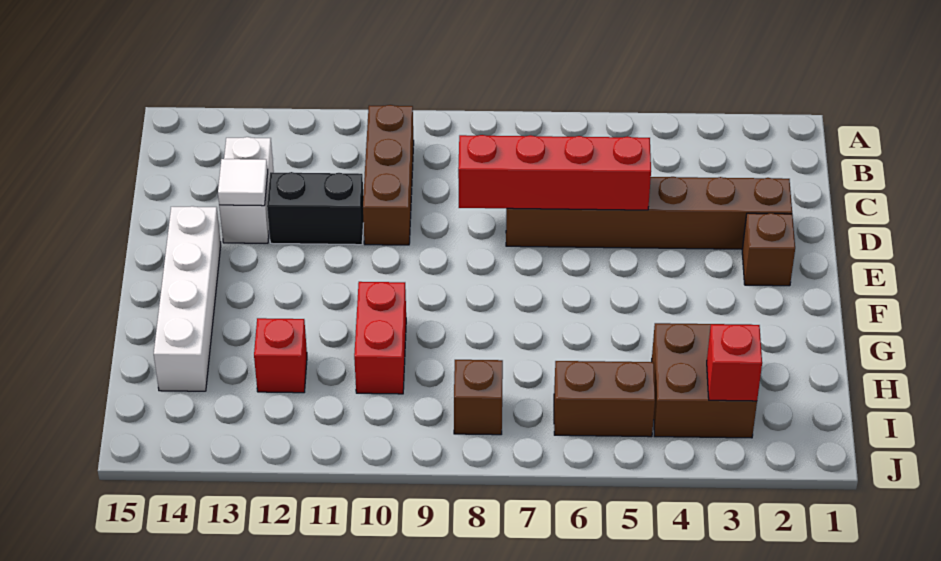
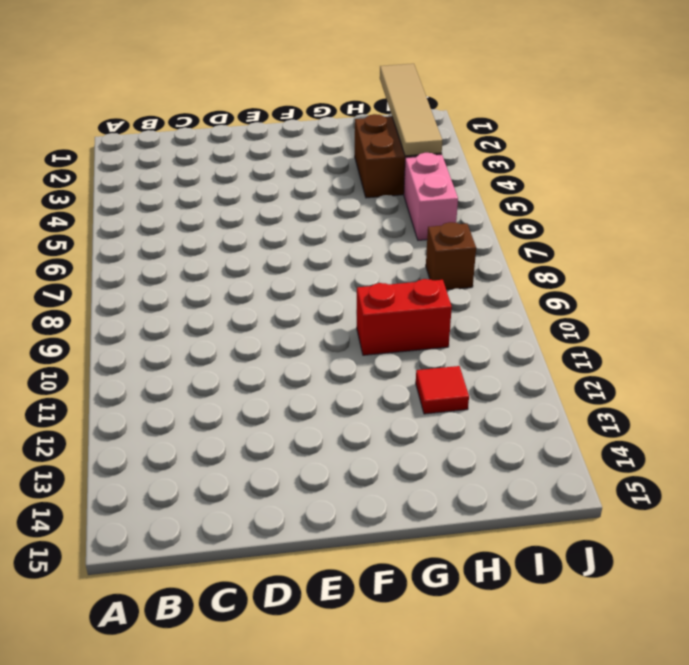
red tile H12 level 1 -> red brick H12 level 1
tan tile I1:I4 level 2 -> red brick I3 level 2
pink brick I5:I6 level 1 -> brown brick I5:I6 level 1
none -> brown brick B10:D10 level 1
none -> white brick C13:D13 level 1
none -> brown brick D2:D7 level 1

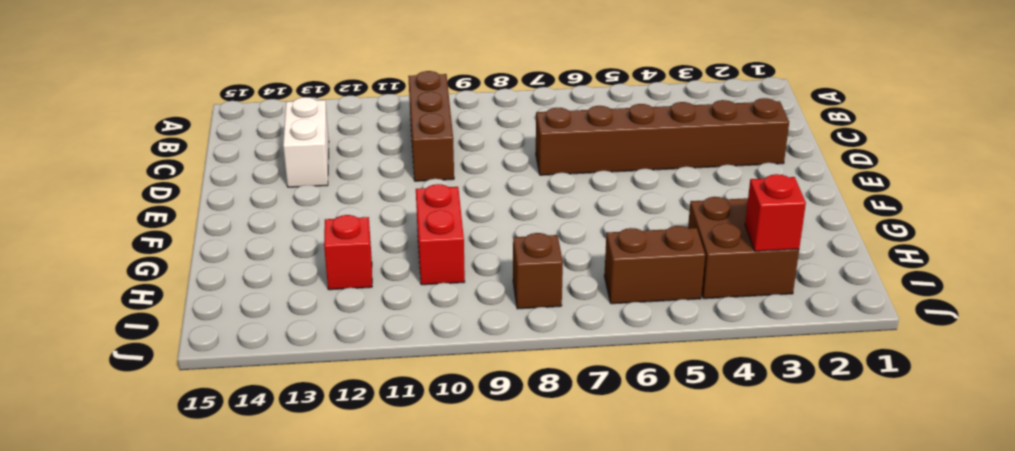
none -> black brick D11:D12 level 1
none -> brown brick E2 level 1
none -> white brick E14:H14 level 1

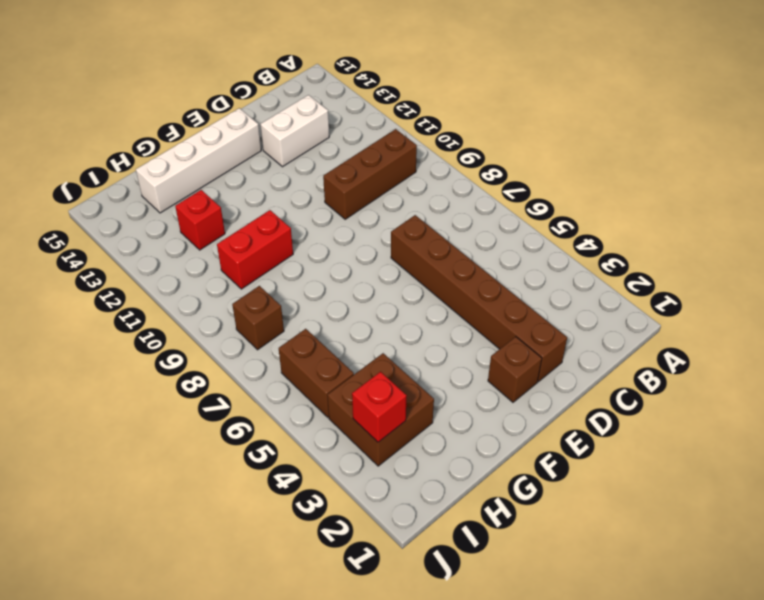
none -> black brick D11:D12 level 1
none -> red brick D5:D8 level 2
none -> white tile D13 level 2

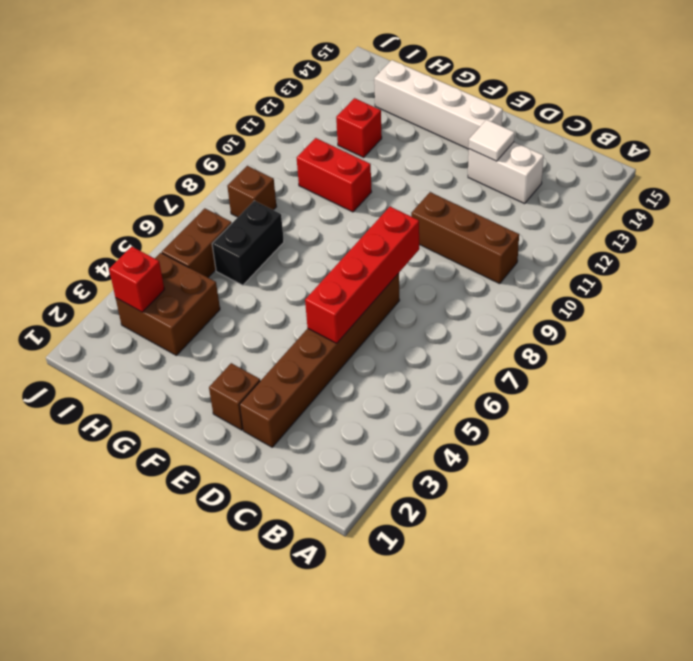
black brick H6:H7 level 1 -> black brick D11:D12 level 1

